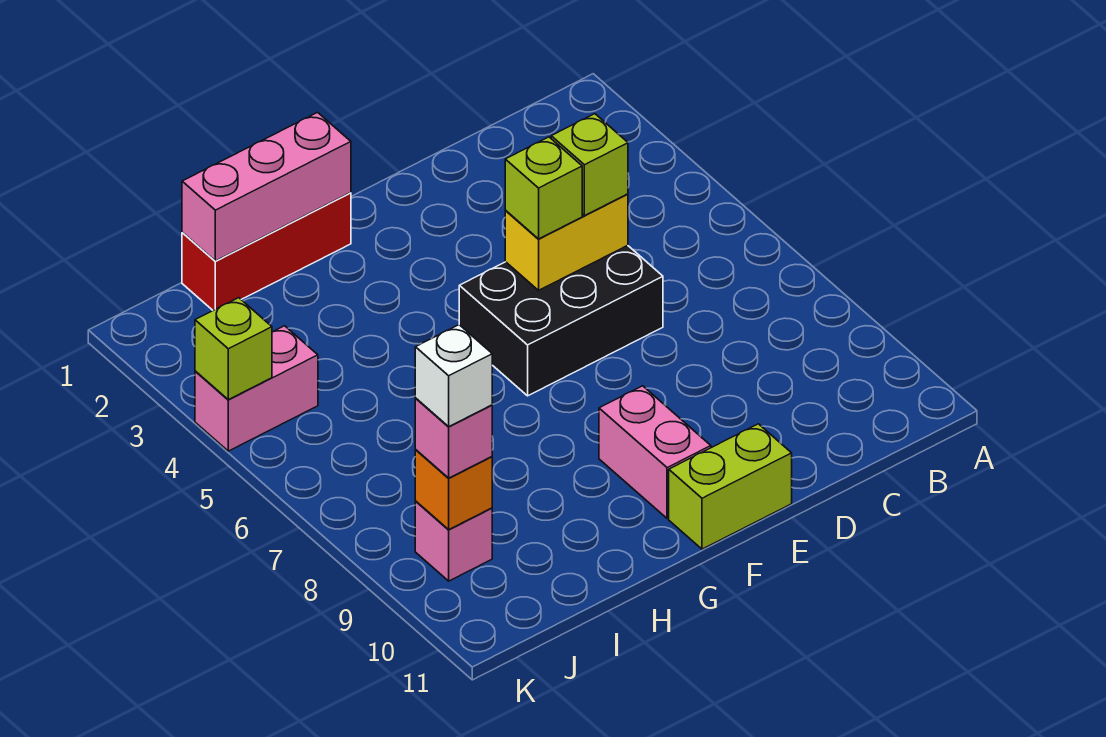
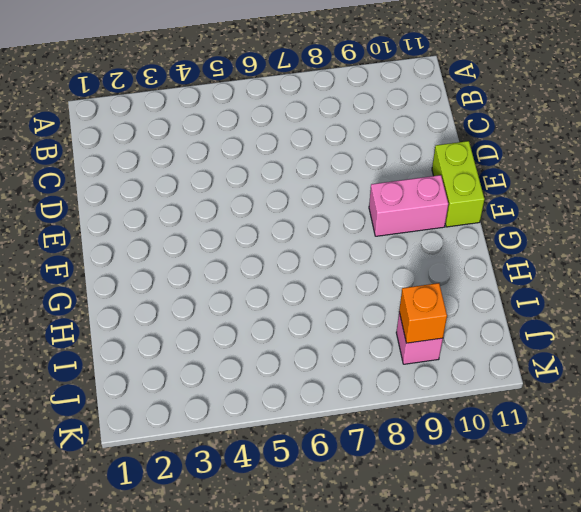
none -> black brick D5:F6 level 1
none -> red brick G1:I1 level 1
none -> pink brick J4:K4 level 1

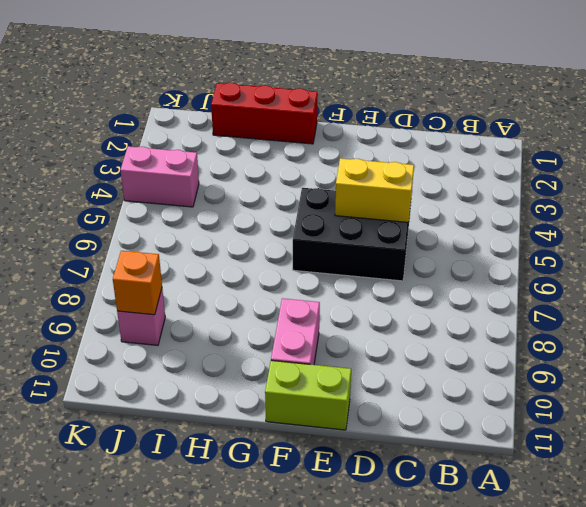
none -> pink brick G1:I1 level 2
none -> lime brick K4 level 2
none -> lime brick D5 level 3

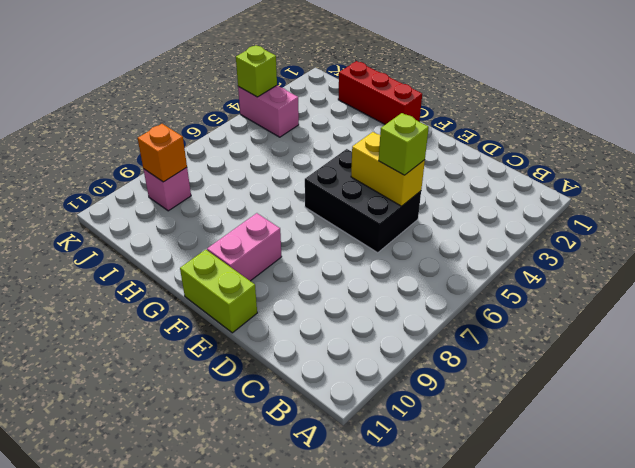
none -> pink brick G1:I1 level 2
none -> lime brick E5 level 3
none -> pink brick J9 level 3

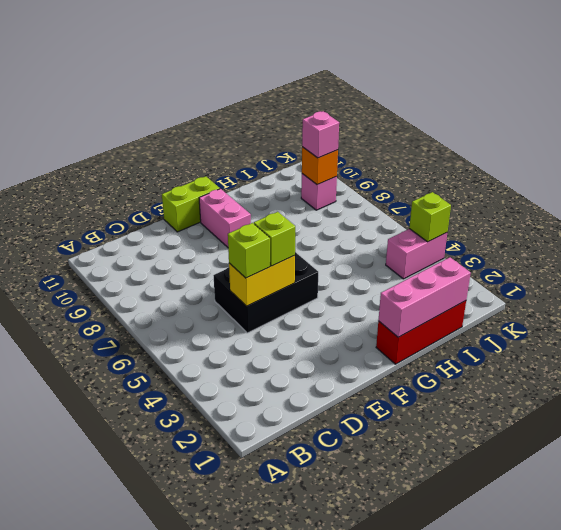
none -> white brick J9 level 4

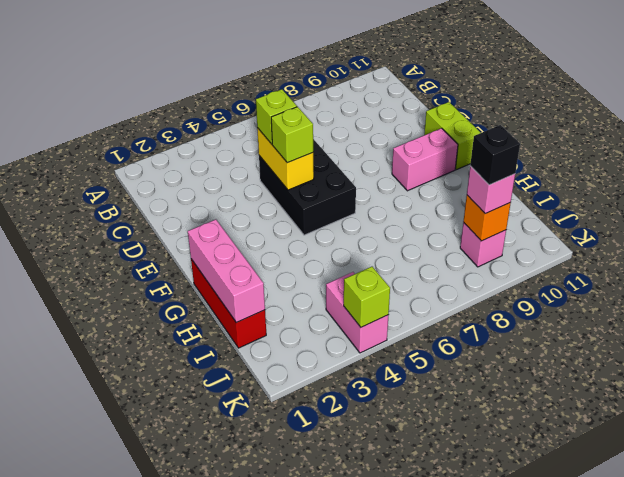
black brick J9 level 4 -> white brick J9 level 4

